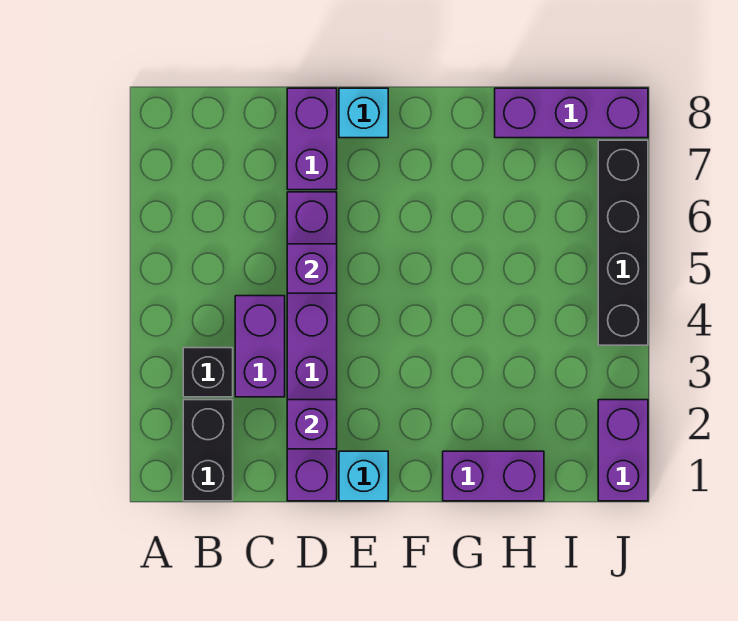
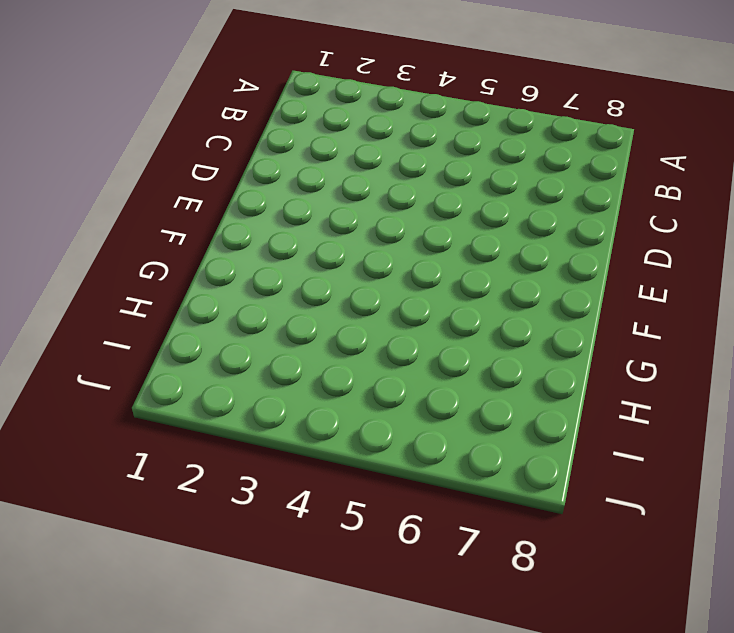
none -> black brick B1:B2 level 1
none -> black brick B3 level 1
none -> purple brick C3:C4 level 1

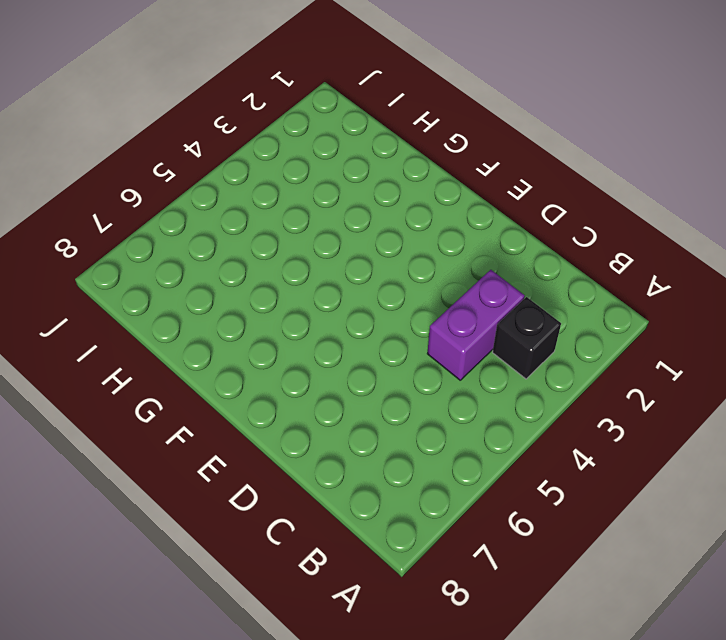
none -> black brick B1:B2 level 1
none -> purple brick D1:D6 level 1
none -> purple brick D7:D8 level 1

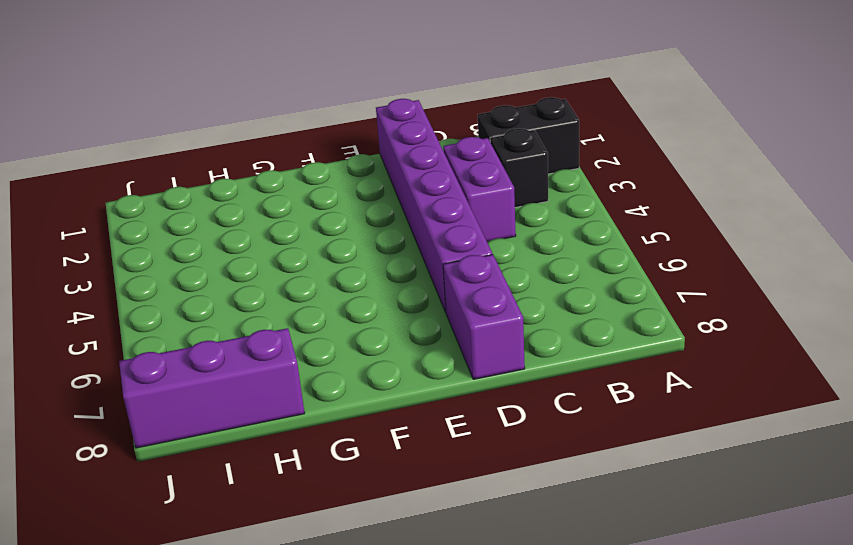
black brick A2:B2 level 1 -> black brick B1:B2 level 1
none -> cyan brick E1 level 1
none -> cyan brick E8 level 1
none -> purple brick G1:H1 level 1

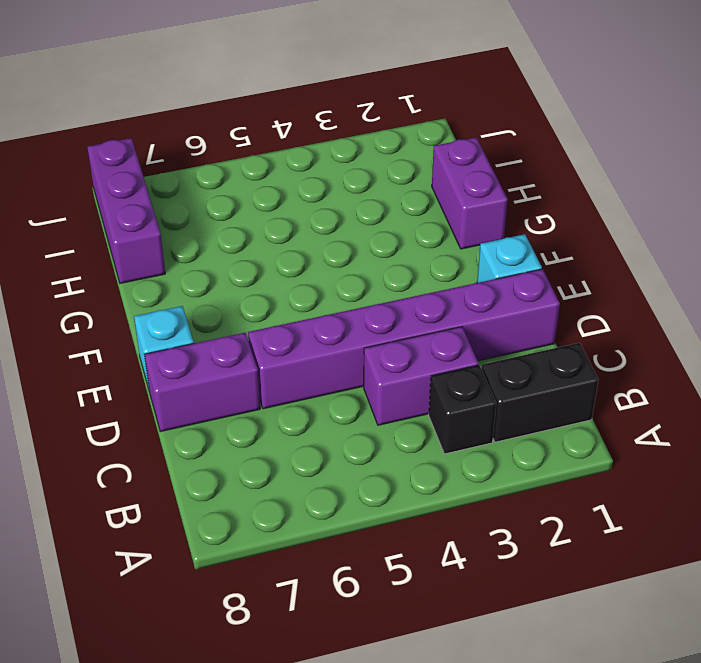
none -> purple brick J1:J2 level 1
none -> black brick J4:J7 level 1
none -> purple brick D2 level 2

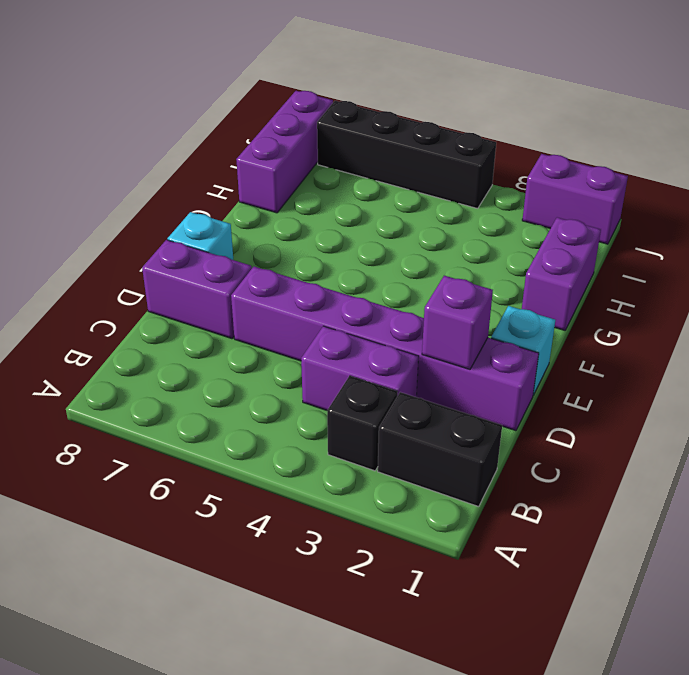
none -> purple brick D5 level 2

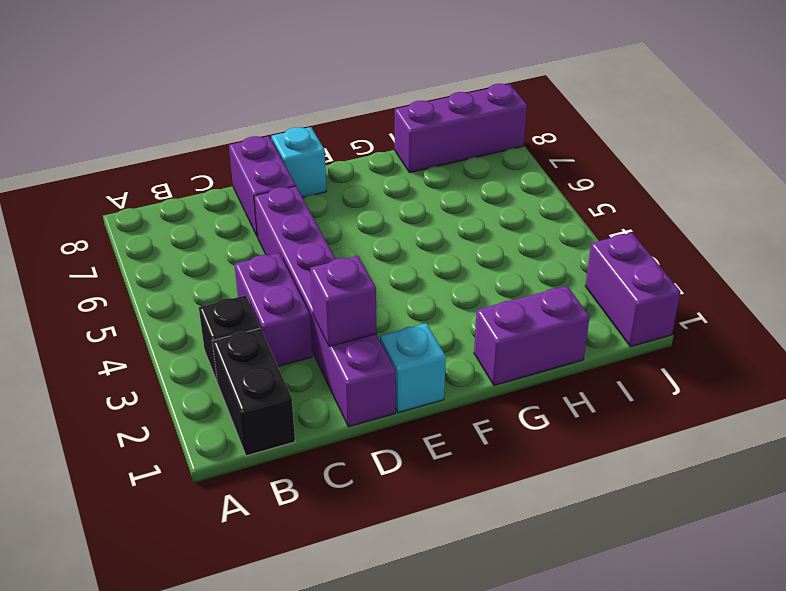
none -> black brick J4:J7 level 1
none -> purple brick D5 level 2

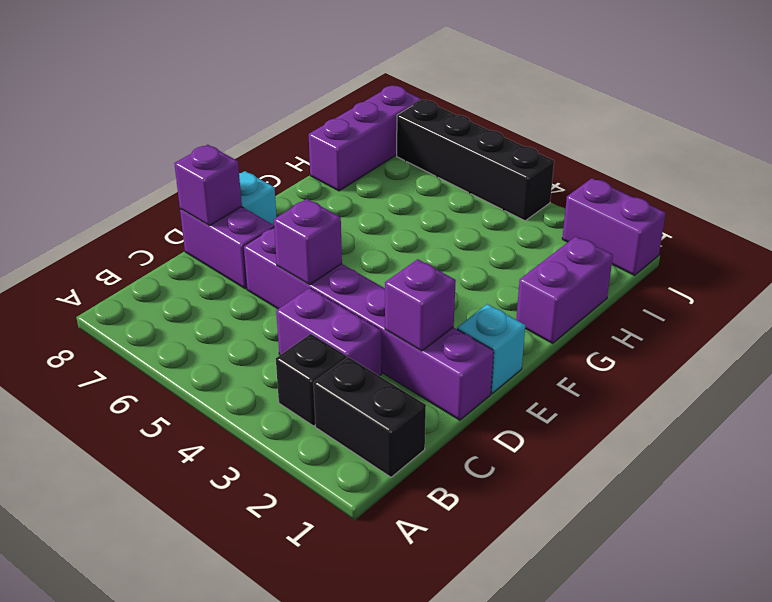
purple brick D8 level 2 -> none

